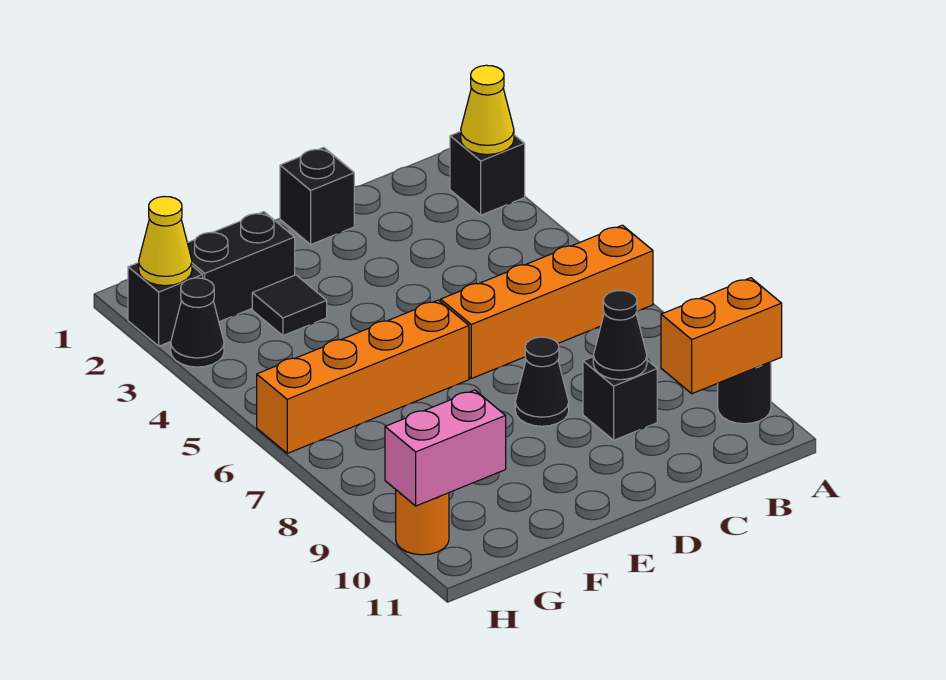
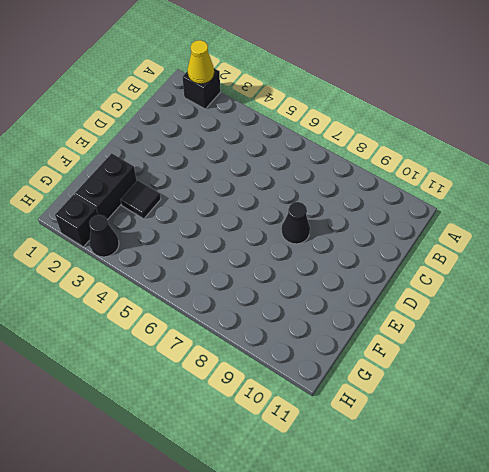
none -> orange brick A6:D6 level 1
none -> black round brick A10 level 1
none -> black brick C9 level 1

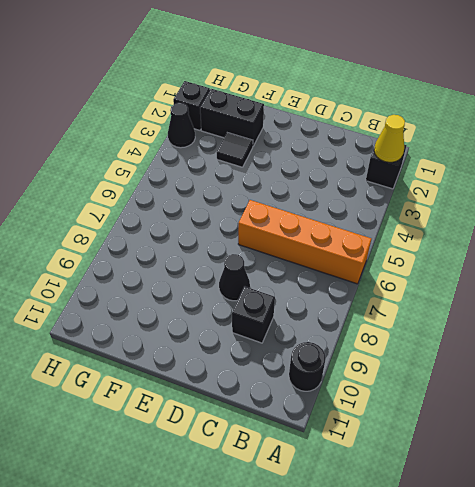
none -> black brick D1 level 1
none -> orange brick E6:H6 level 1
none -> orange round brick H10 level 1

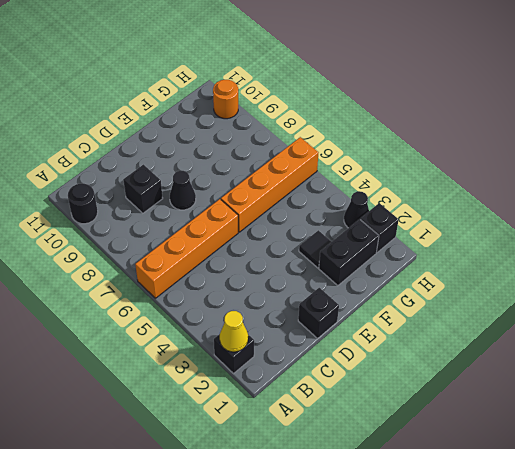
none -> orange brick A10:B10 level 2
none -> black cone C9 level 2
none -> pink brick G10:H10 level 2

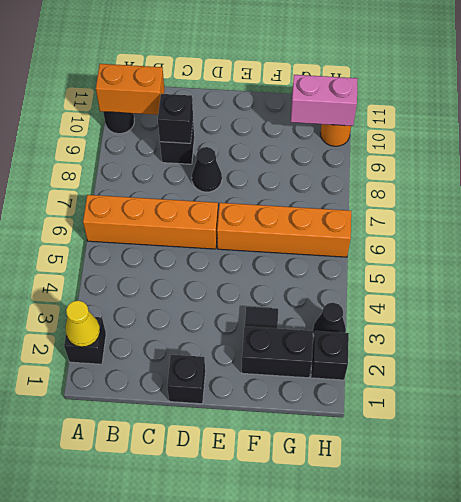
black brick C9 level 2 -> black cone C9 level 2
none -> yellow cone H2 level 2

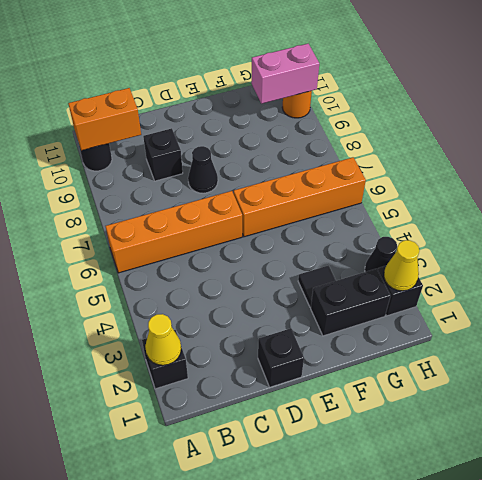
none -> black cone C9 level 2

